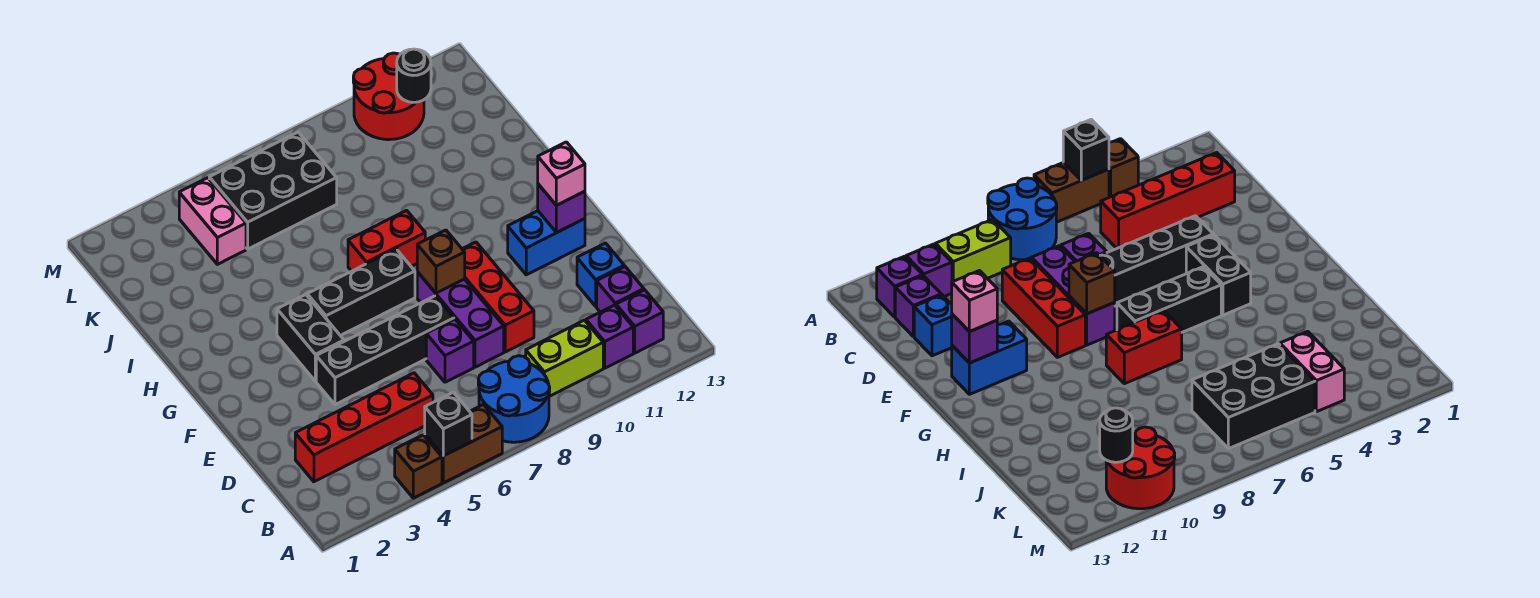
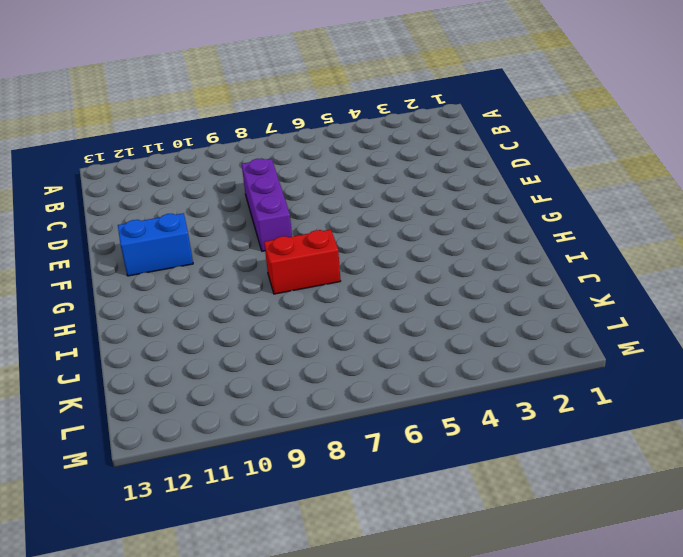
none -> brown brick A4 level 1
none -> brown brick A5:A6 level 1
none -> blue round brick A7:B8 level 1

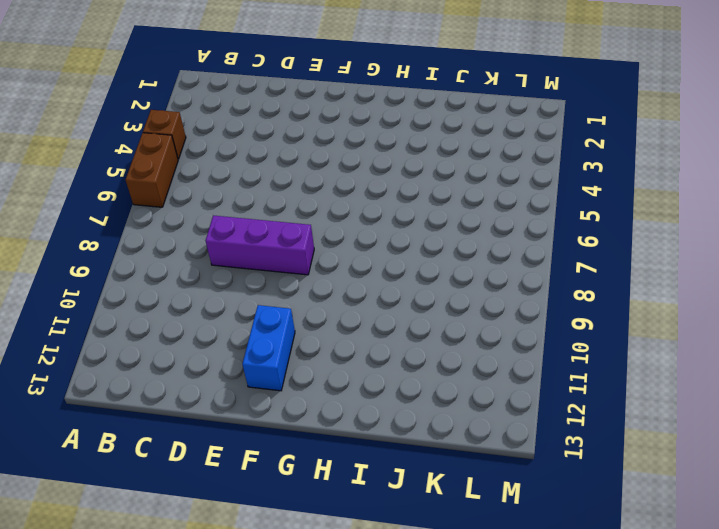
none -> blue round brick A7:B8 level 1
none -> lime brick B9:B10 level 1
none -> purple brick B11 level 1

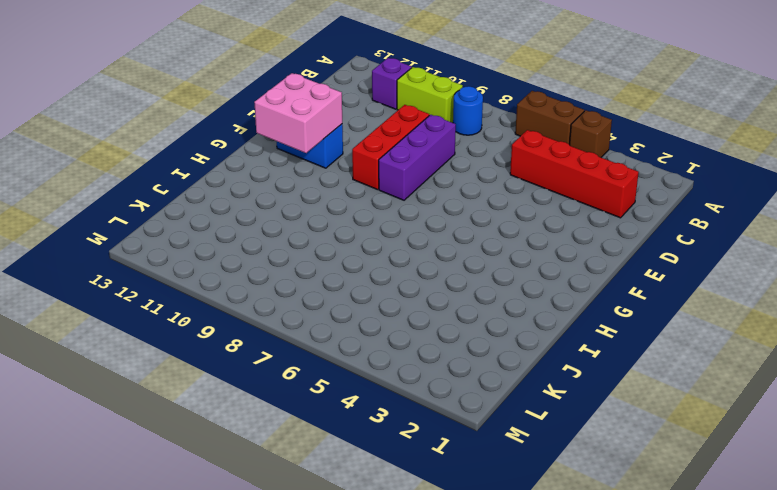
blue round brick B8 level 1 -> blue round brick A7:B8 level 1
pink brick F11:G12 level 2 -> purple brick F12 level 2
none -> purple brick B12 level 1
none -> purple brick C12 level 1
none -> purple brick D7 level 1

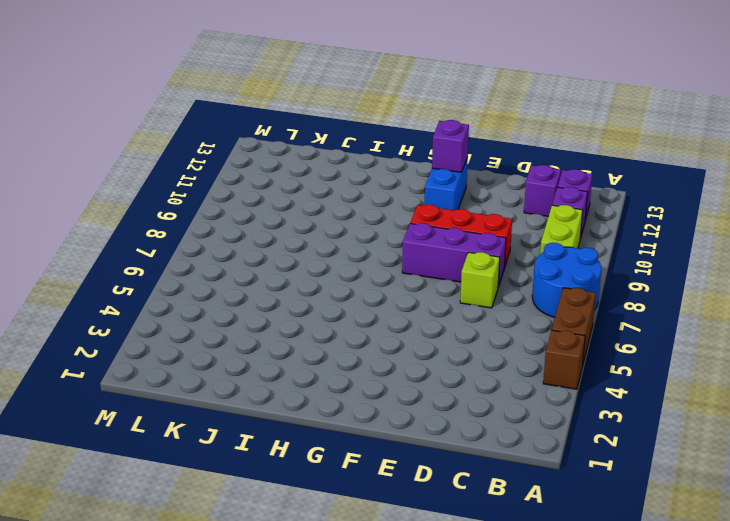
lime brick D7 level 1 -> purple brick D7 level 1
none -> red brick C2:C5 level 1
none -> blue brick D12 level 1
none -> black brick E4:E7 level 1

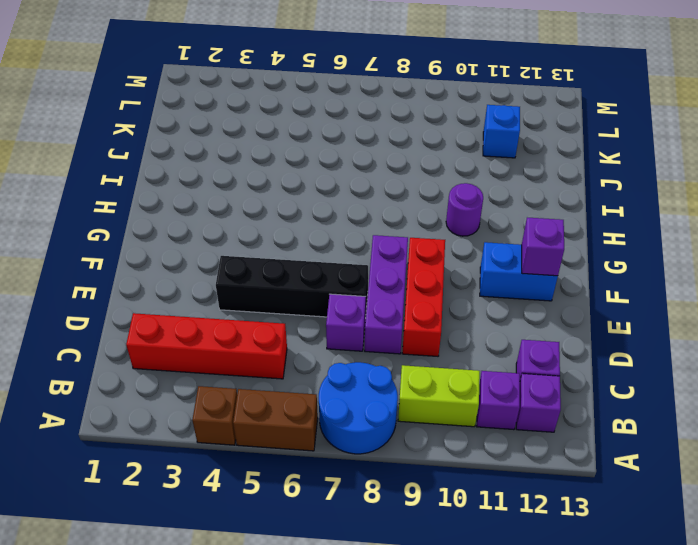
purple round brick H10 level 1 -> none
blue brick K11 level 1 -> blue brick D12 level 1
none -> black brick F4:G4 level 1
none -> black brick G5:G7 level 1
none -> red brick H7:H8 level 1

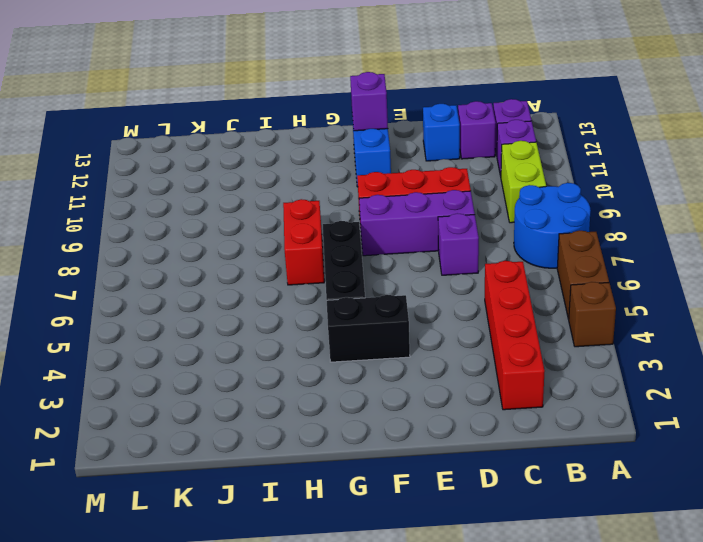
none -> black brick E4:E7 level 1
none -> pink brick K4:L4 level 1
none -> black brick K5:L7 level 1

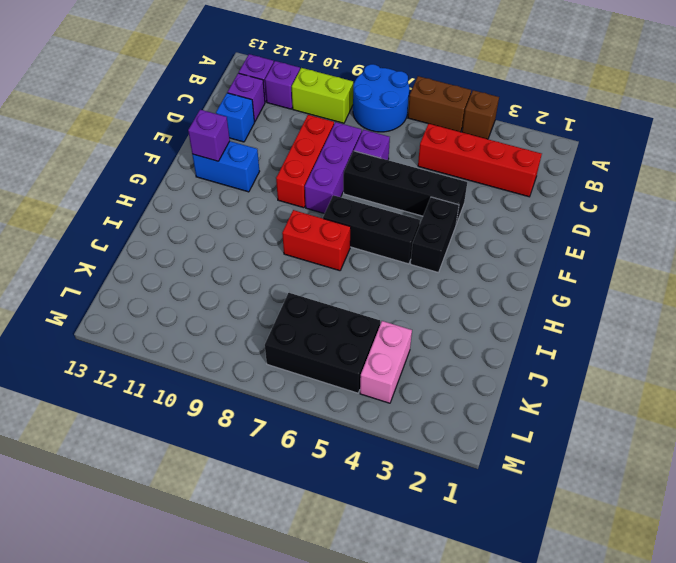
none -> red round brick L10:M11 level 1
none -> black brick A5 level 2
none -> brown brick F8 level 2

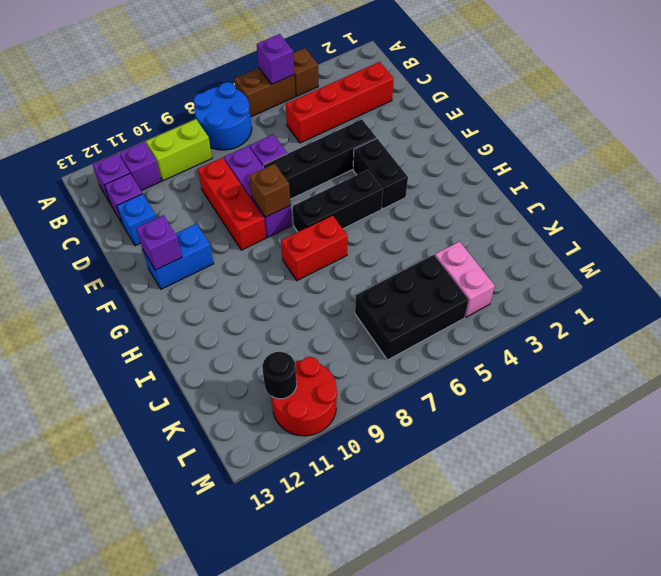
purple brick A5 level 2 -> black brick A5 level 2
none -> pink brick F12 level 3

